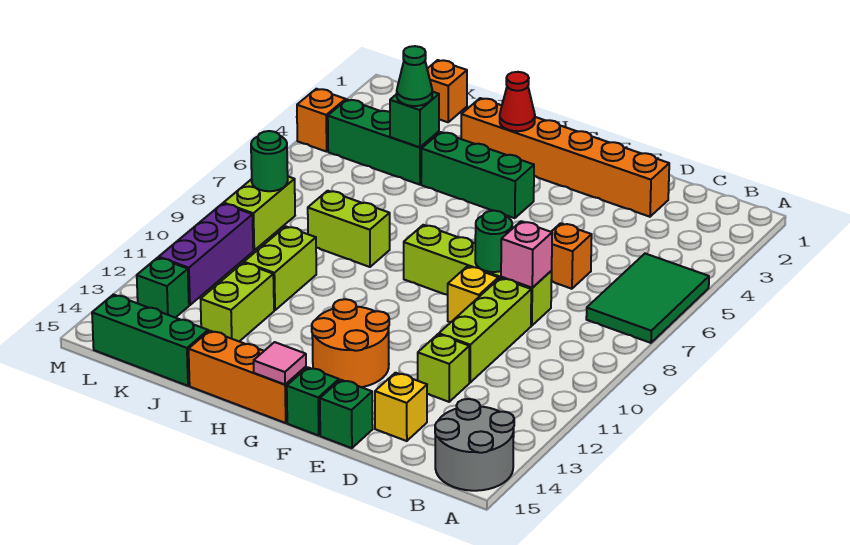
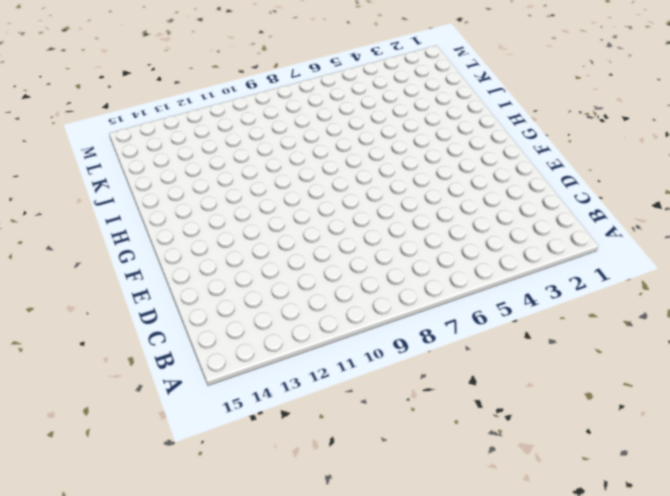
none -> green tile A5:B7 level 1
none -> grey round brick A14:B15 level 1
none -> orange brick D2:I2 level 1
none -> orange brick D6 level 1

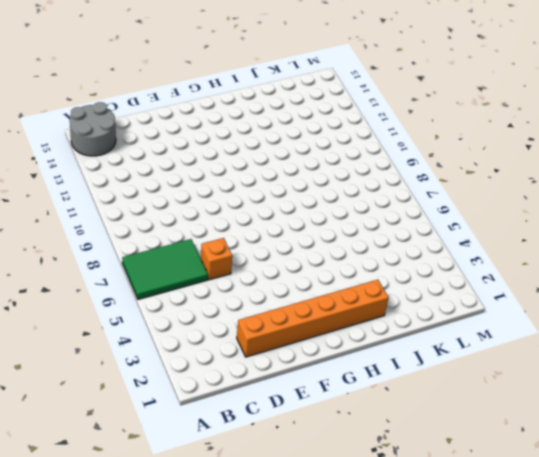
green tile A6:C7 level 1 -> green tile A5:B7 level 1
none -> lime brick D8:G8 level 1
none -> lime brick D9:D11 level 1
none -> lime brick D12 level 1
none -> yellow brick D14 level 1

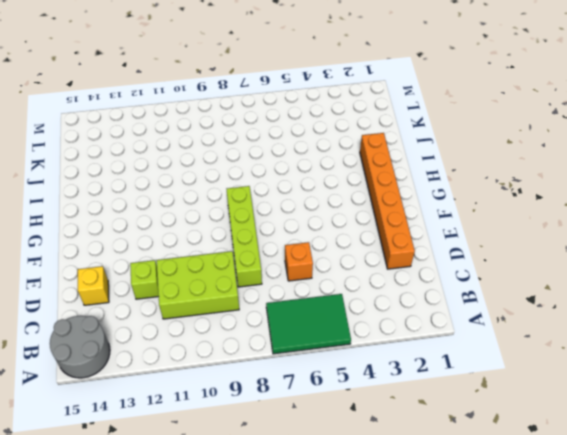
lime brick C9:D11 level 1 -> lime brick D9:D11 level 1
none -> yellow brick E9 level 1
none -> green brick E15 level 1
none -> orange round brick F12:G13 level 1
none -> green brick F15 level 1

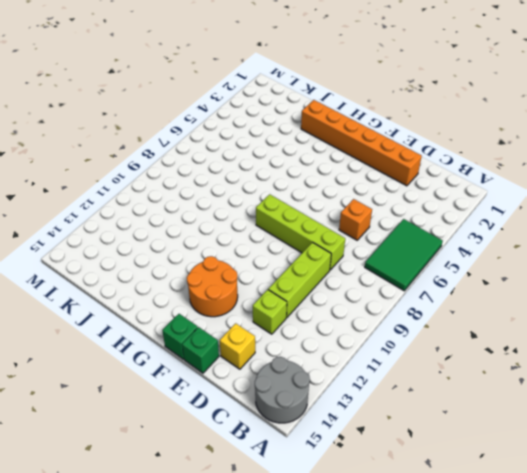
none -> yellow brick E9 level 1
none -> green brick G4:I4 level 1
none -> orange brick G15:I15 level 1
none -> lime brick I8:J8 level 1

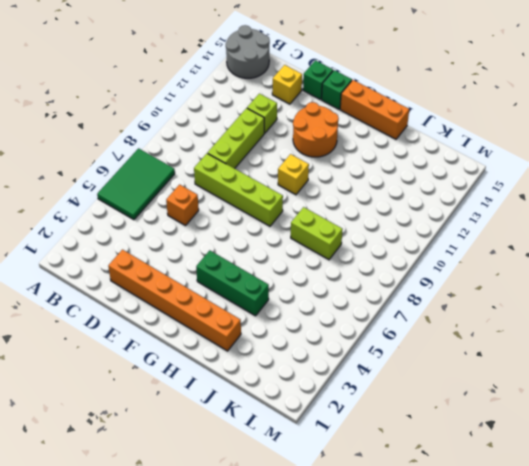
yellow brick G10 level 1 -> yellow brick E9 level 1
none -> green brick J4:L4 level 1
none -> lime brick J10:J11 level 1
none -> lime brick J12:J13 level 1
none -> green brick J15:L15 level 1

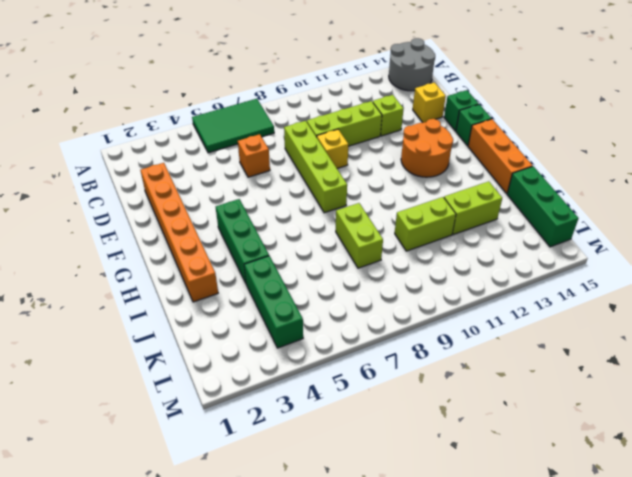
none -> orange brick K1 level 1
none -> lime brick L8:L9 level 1
none -> purple brick L10:L12 level 1
none -> green brick L13 level 1

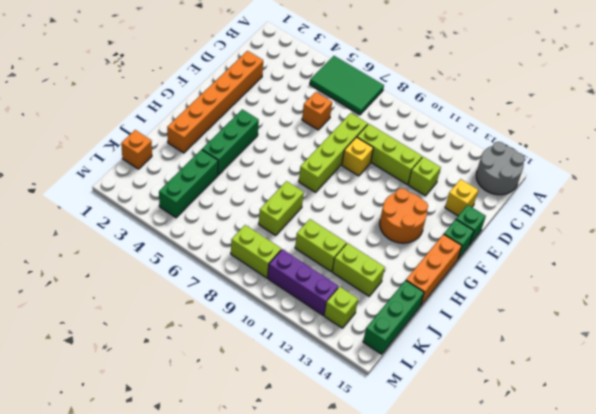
lime brick L13 level 1 -> green brick L13 level 1
none -> orange brick M4 level 1
none -> pink brick D8 level 2
none -> green round brick E8 level 2
none -> pink tile G15 level 2

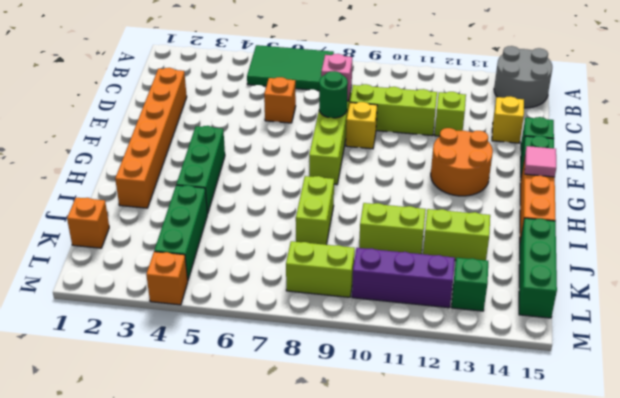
none -> red cone H2 level 2
none -> green brick J4 level 2
none -> green round brick L8 level 2
none -> green cone J4 level 3

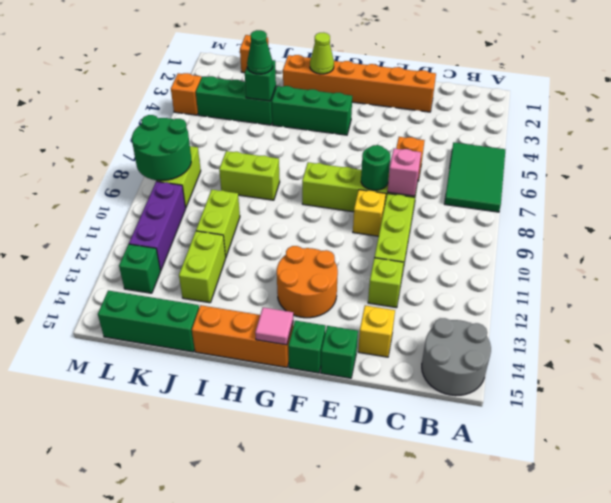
lime cone H2 level 2 -> red cone H2 level 2
green round brick L8:M9 level 2 -> green round brick L8 level 2

